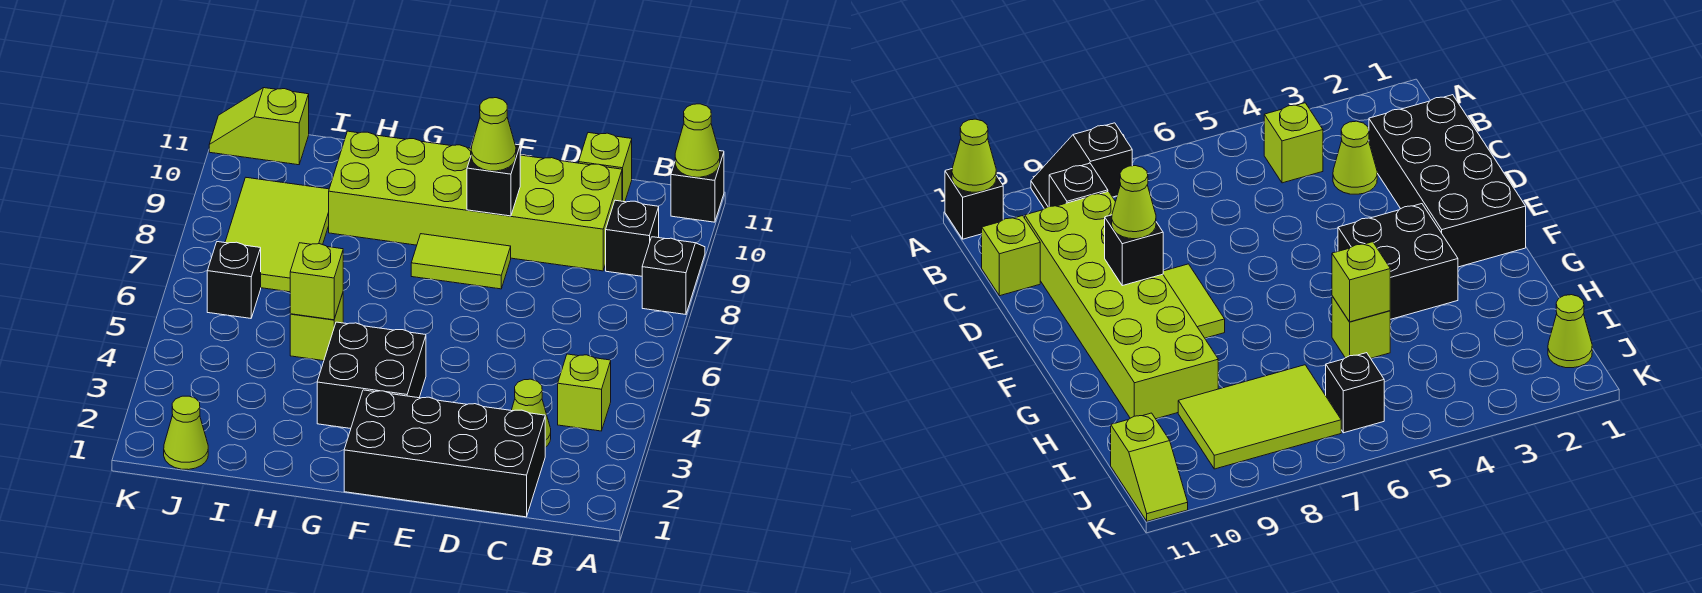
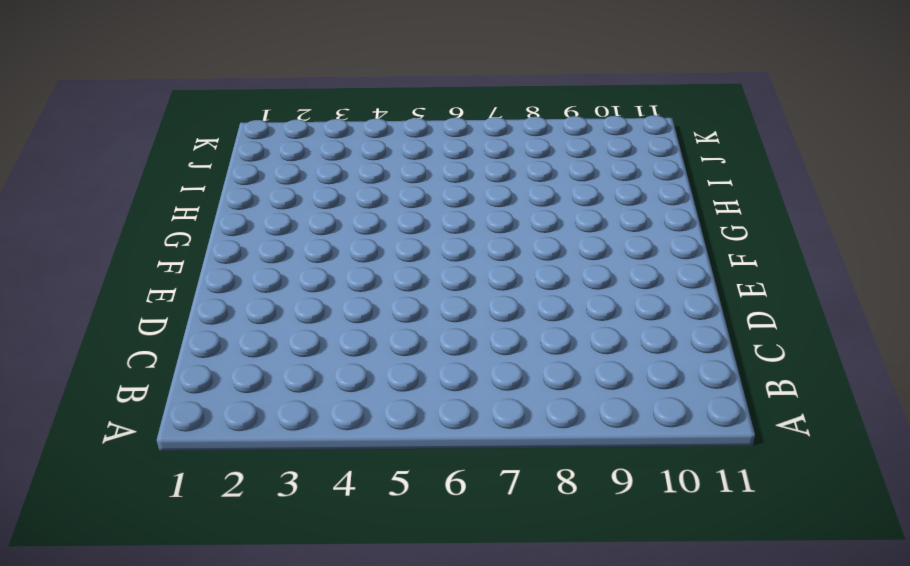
none -> black slope A8:A9 level 1 top 8
none -> black brick A11 level 1
none -> lime brick B4 level 1

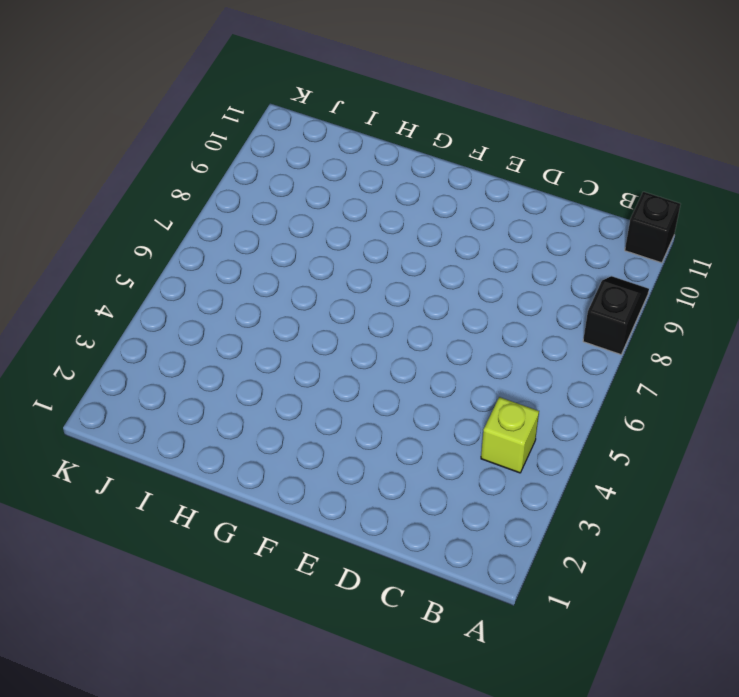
none -> black brick B9 level 1
none -> black brick C1:F2 level 1
none -> lime cone C3 level 1

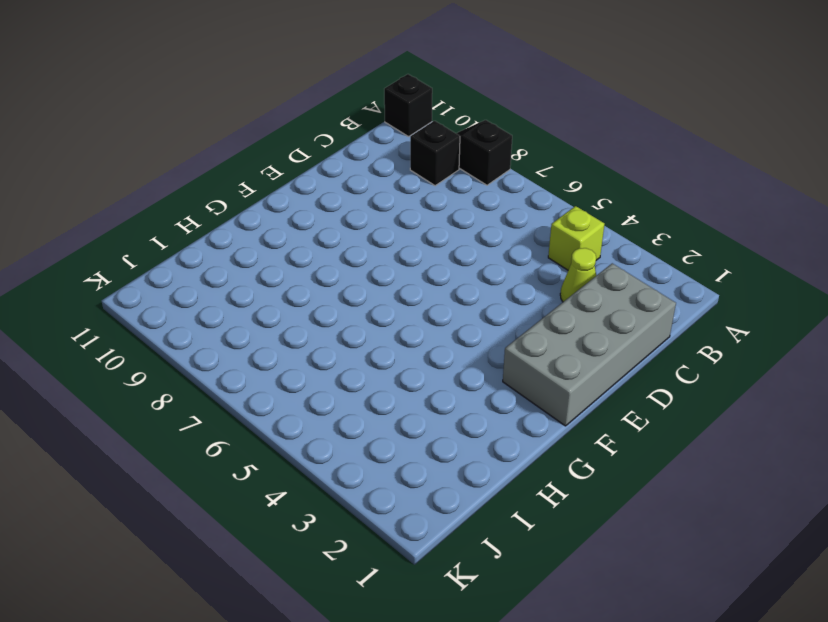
grey brick C1:F2 level 1 -> black brick C1:F2 level 1
none -> lime brick C9:H10 level 1
none -> lime brick C11 level 1
none -> lime tile E8:F8 level 1

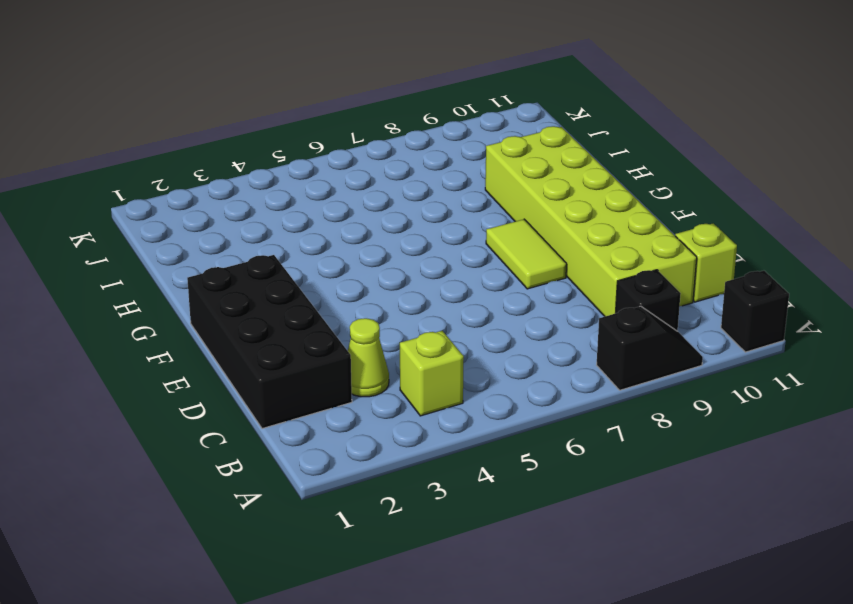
none -> black brick F3:G4 level 1
none -> lime brick H5 level 1
none -> lime tile I7:J9 level 1

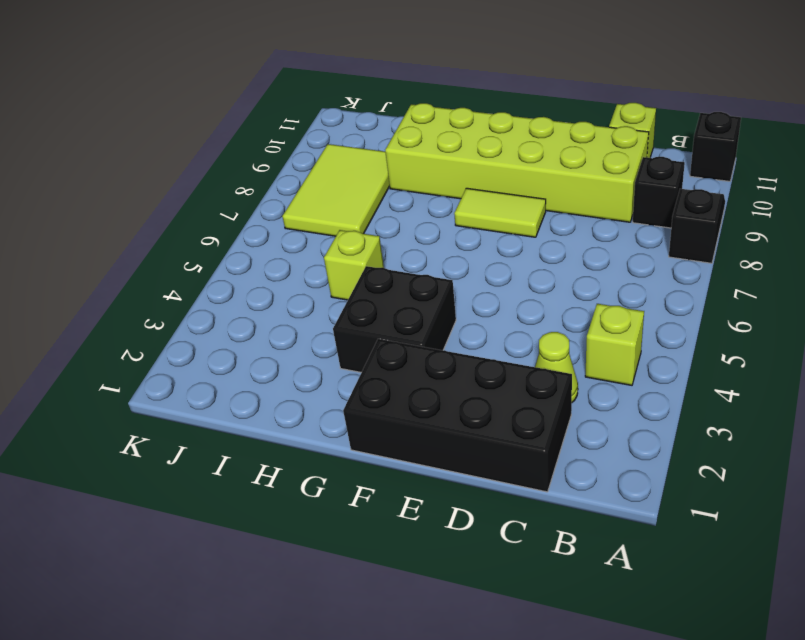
none -> lime cone J1 level 1
none -> black brick J6 level 1
none -> lime slope J11:K11 level 1 top J

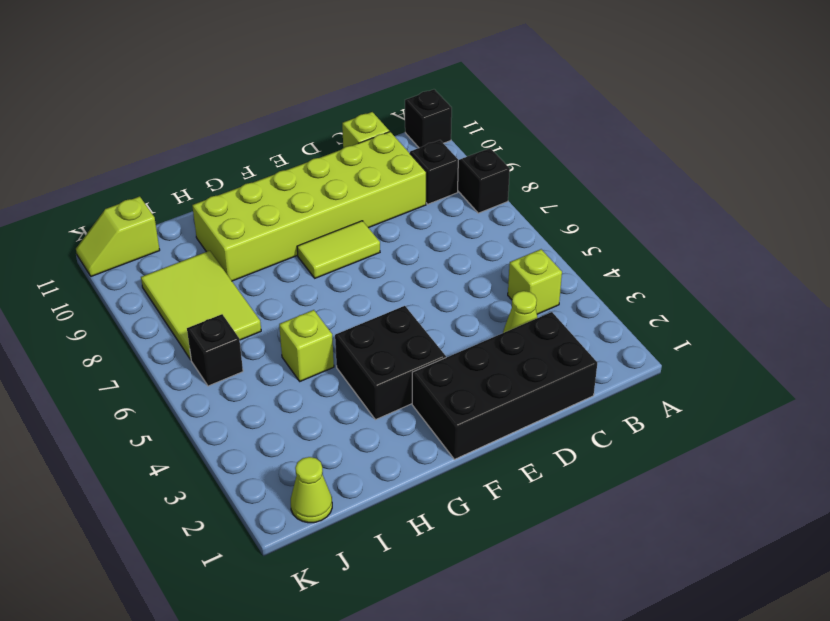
none -> lime cone A11 level 2
none -> black brick E9 level 2
none -> lime brick H5 level 2

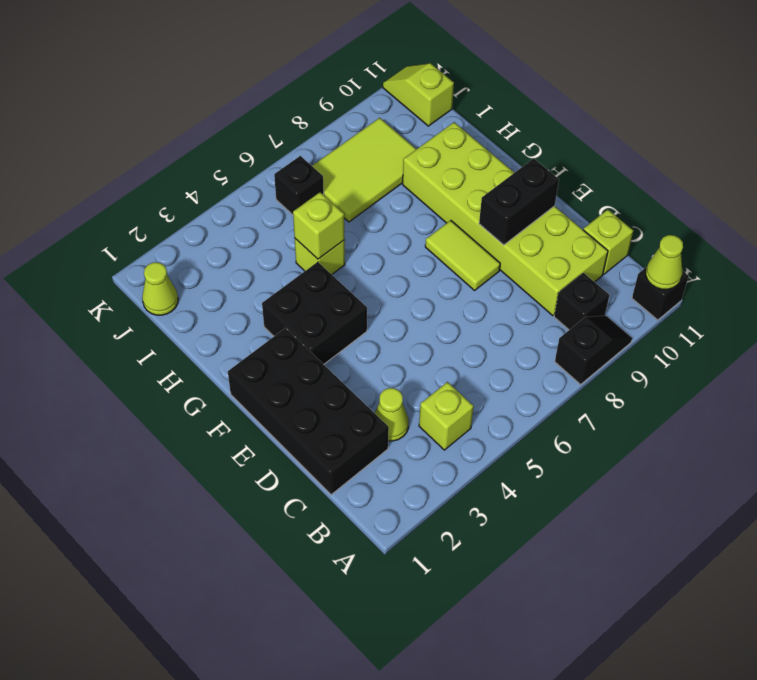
black brick E9:E10 level 2 -> black brick E9 level 2
none -> lime cone E9 level 3

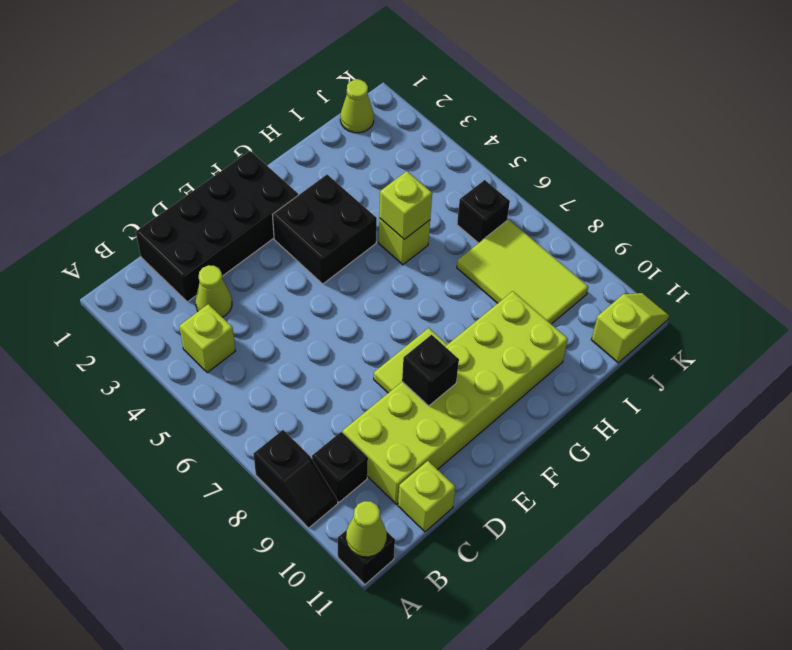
none -> lime cone E9 level 3

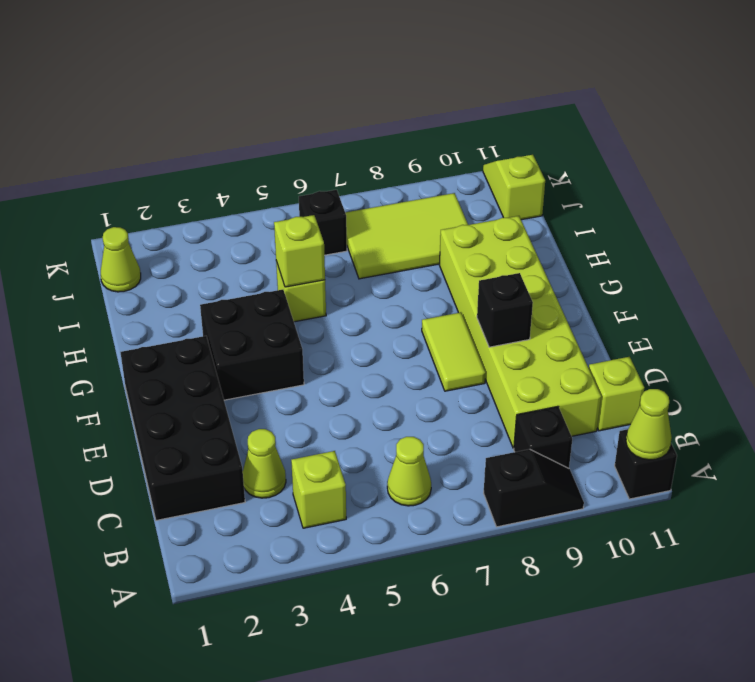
lime cone B6 level 1 -> lime cone E9 level 3

